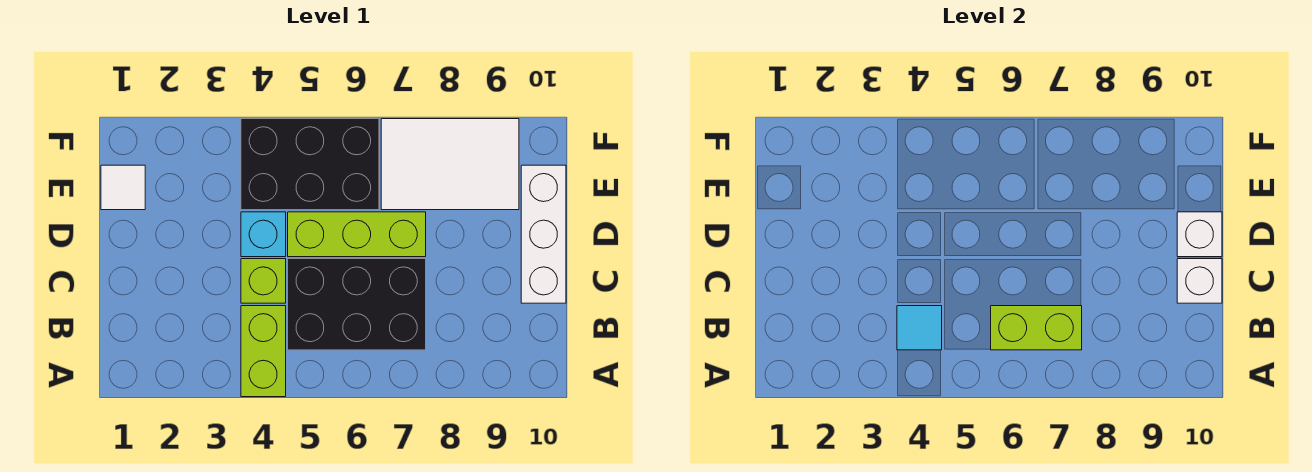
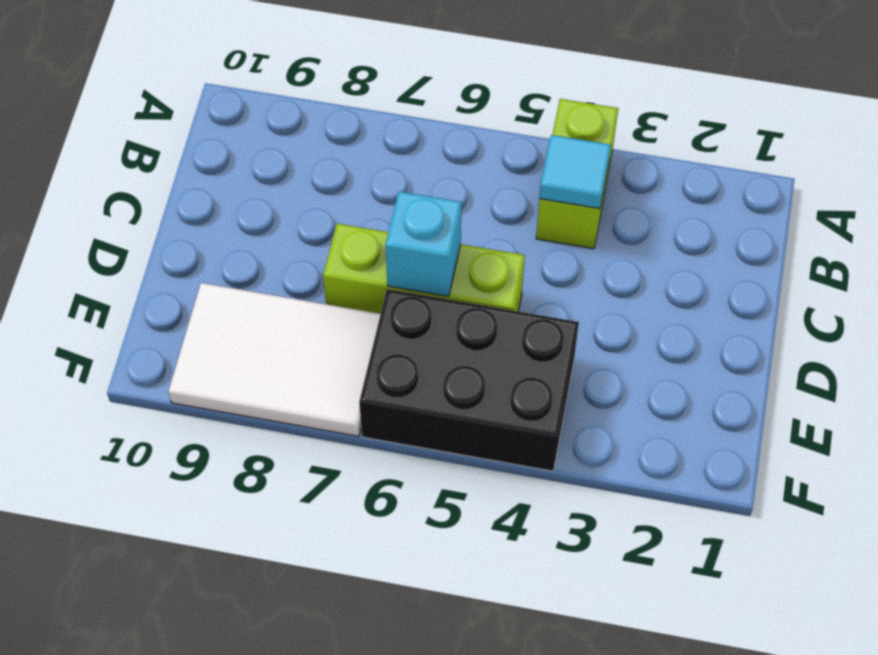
cyan brick D6 level 2 -> cyan brick D4 level 1
none -> black brick B5:C7 level 1
none -> lime brick C4 level 1
none -> white brick C10:E10 level 1

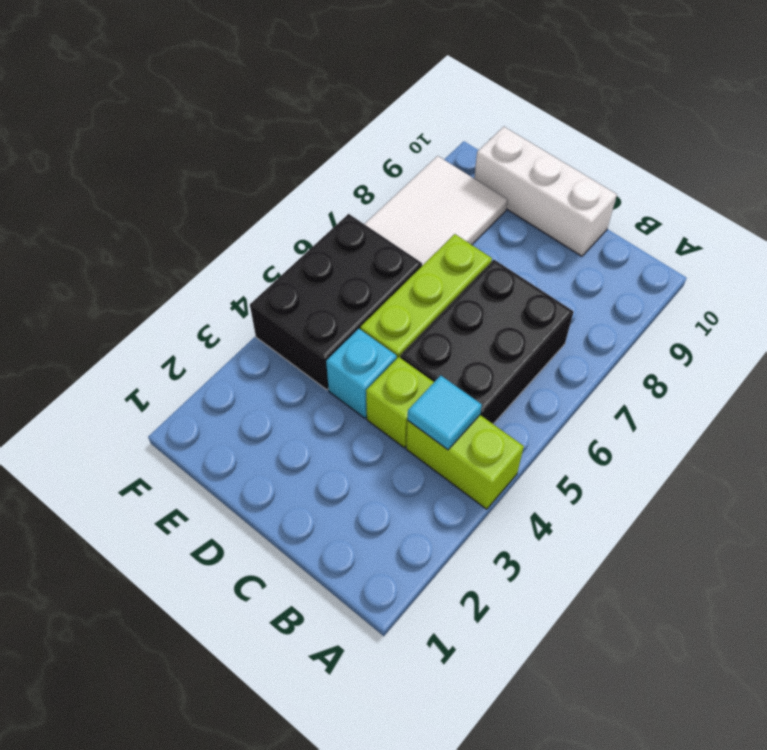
none -> white tile E1 level 1
none -> lime brick B6:B7 level 2
none -> white brick C10 level 2

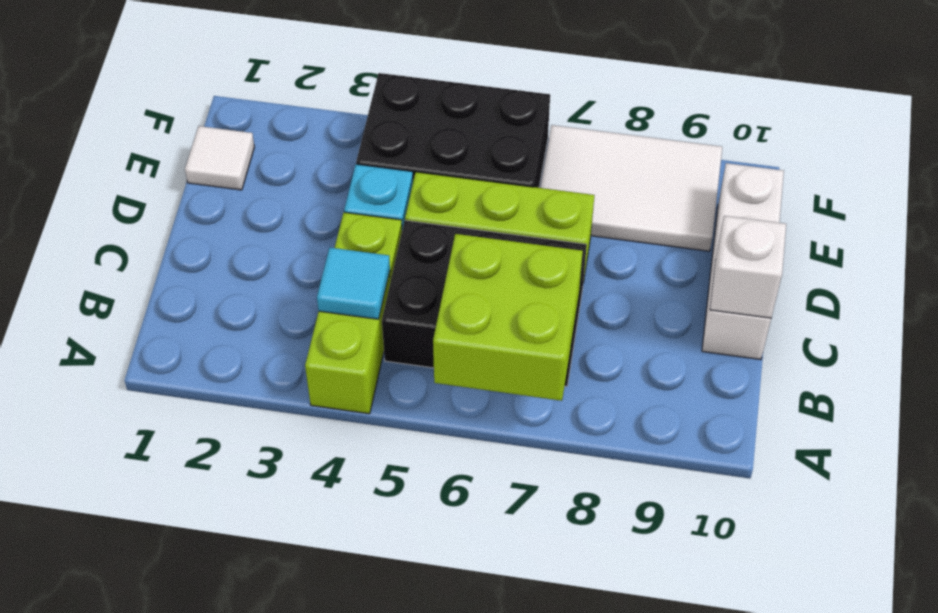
lime brick A6:B7 level 2 -> lime brick B6:B7 level 2
none -> white brick D10 level 2

